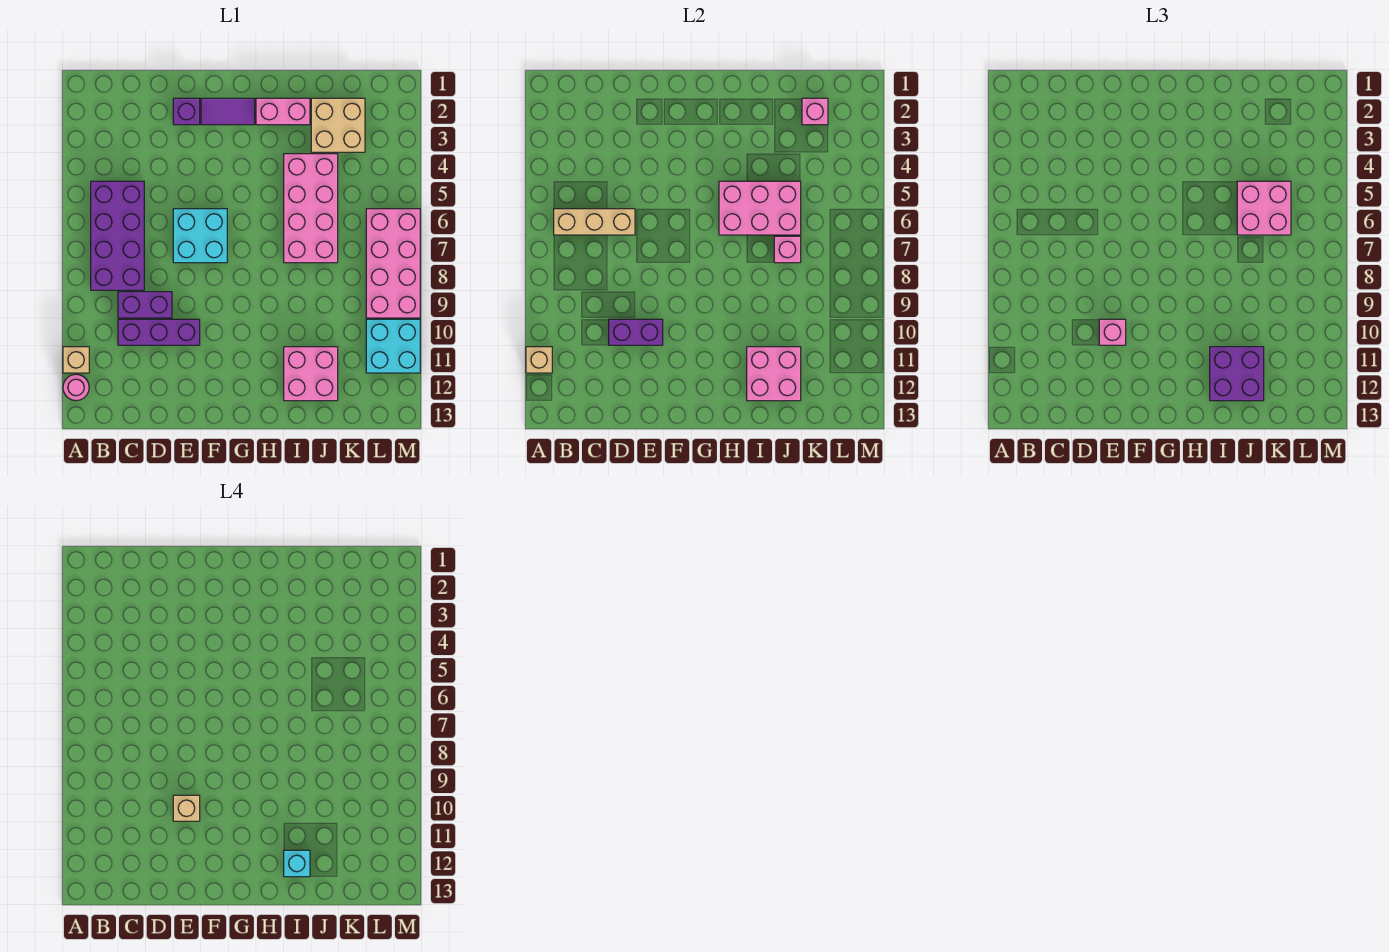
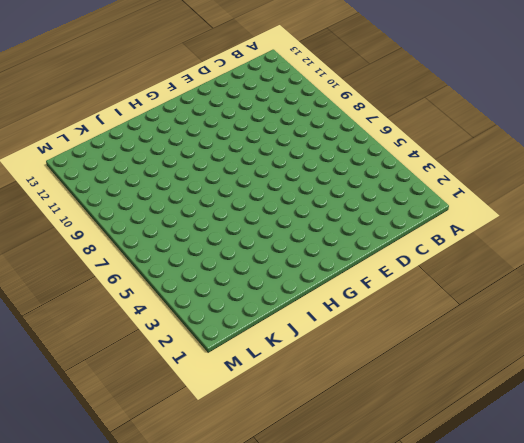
none -> tan brick A11 level 1
none -> pink round brick A12 level 1
none -> purple brick B5:C8 level 1

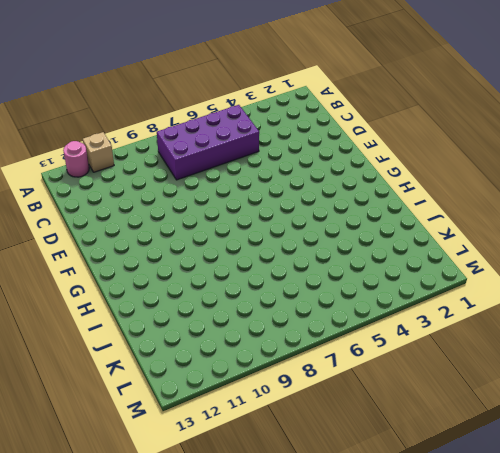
none -> purple brick C9:D9 level 1
none -> purple brick C10:E10 level 1
none -> purple brick E2 level 1

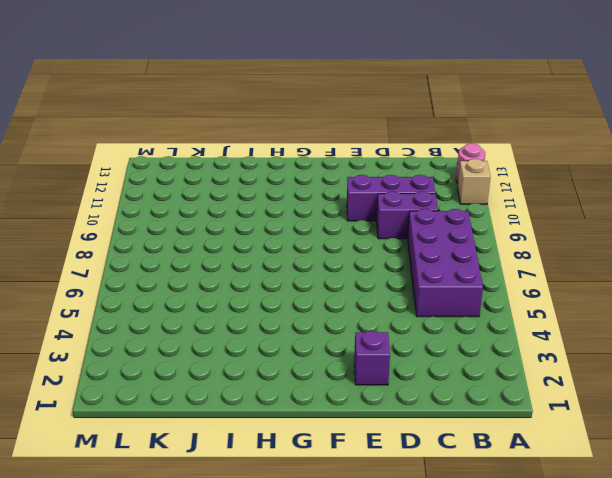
none -> cyan brick E6:F7 level 1
none -> purple tile F2:G2 level 1
none -> pink brick H2:I2 level 1

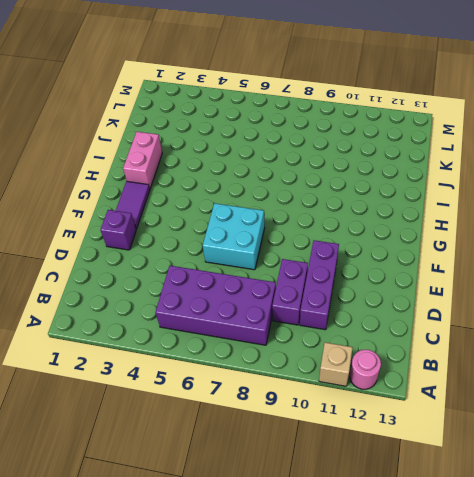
none -> pink brick I4:J7 level 1
none -> pink brick I11:J12 level 1
none -> tan brick J2:K3 level 1

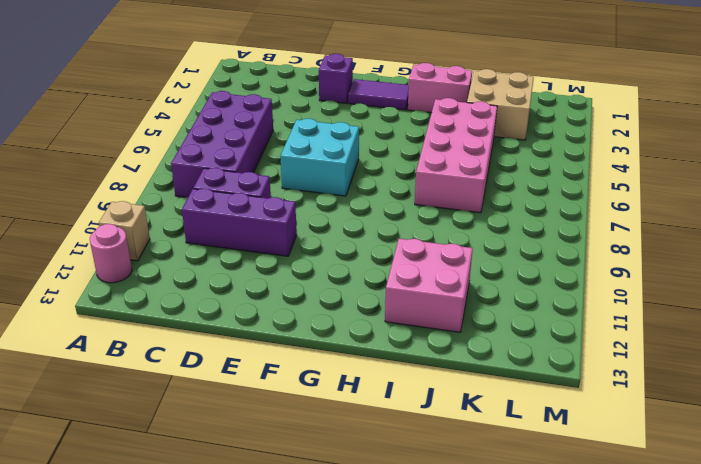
none -> pink brick L6:M9 level 1
none -> cyan brick L10:M11 level 1
none -> tan brick A11 level 2

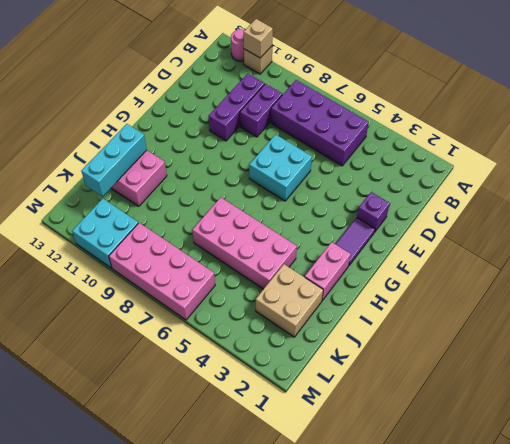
cyan brick I12:K12 level 2 -> pink brick I11:J12 level 2
none -> tan brick B6:D6 level 2
none -> purple brick D10:E10 level 2
none -> pink brick H5:J6 level 2

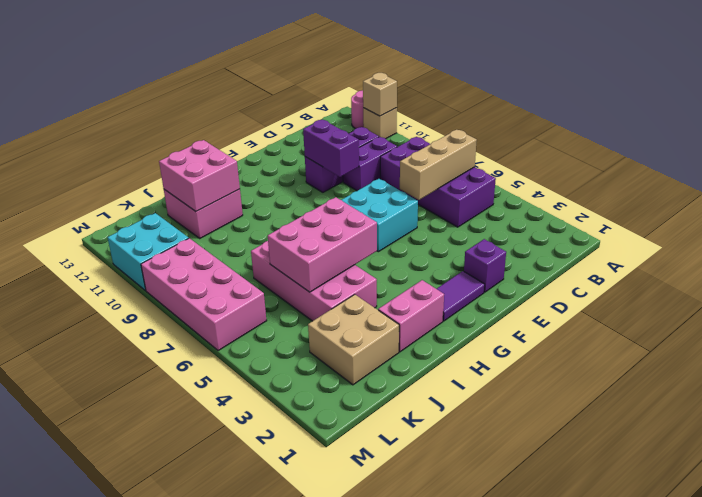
purple brick E9:E10 level 2 -> purple brick D10:E10 level 2
none -> pink brick J7 level 2
none -> pink brick K2 level 2
none -> pink brick E10 level 3

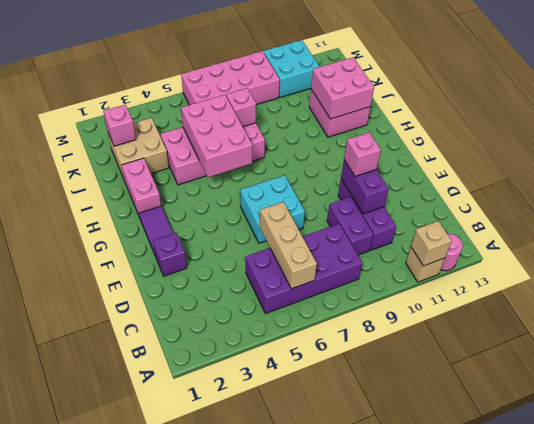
none -> purple brick I11:J12 level 3
none -> pink brick J5:K6 level 3
none -> tan brick E10 level 4

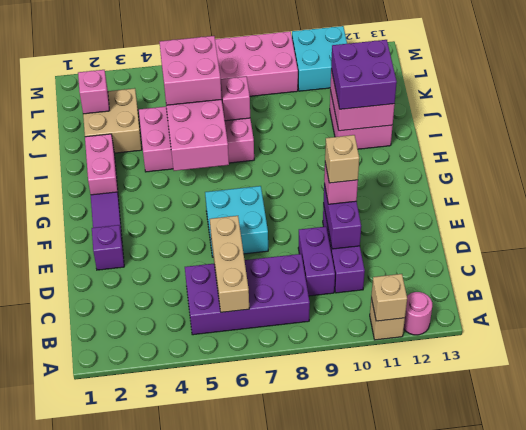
none -> cyan brick I12 level 4

